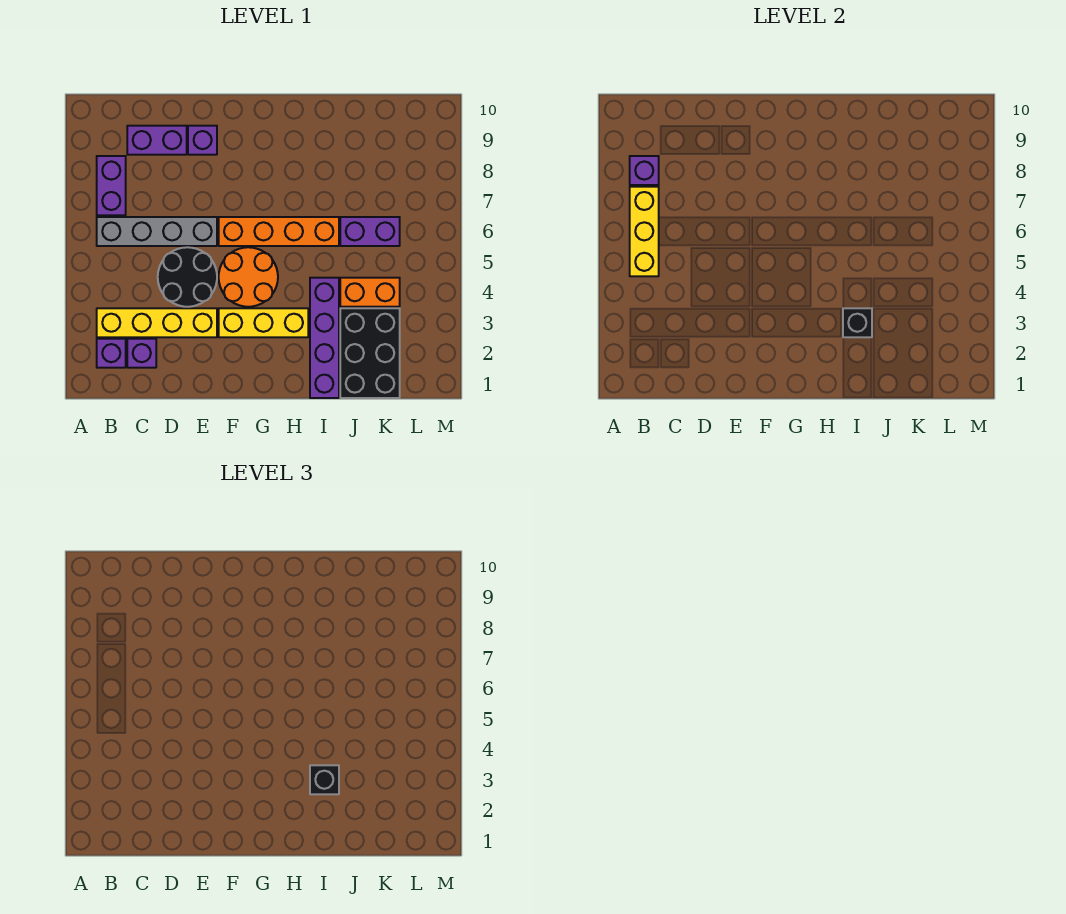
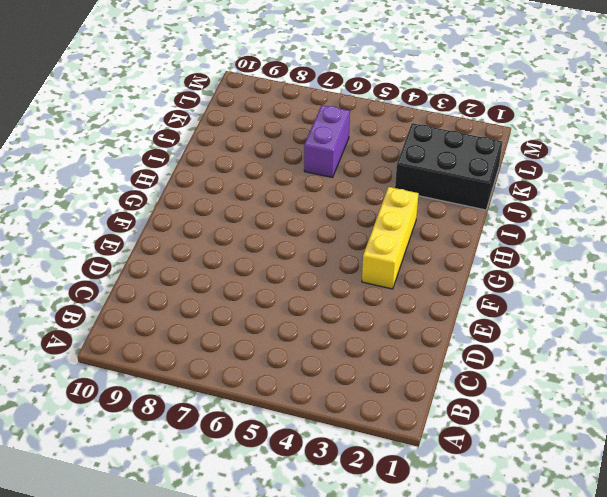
none -> purple brick B2 level 1
none -> yellow brick B3:E3 level 1
none -> grey brick B6:E6 level 1

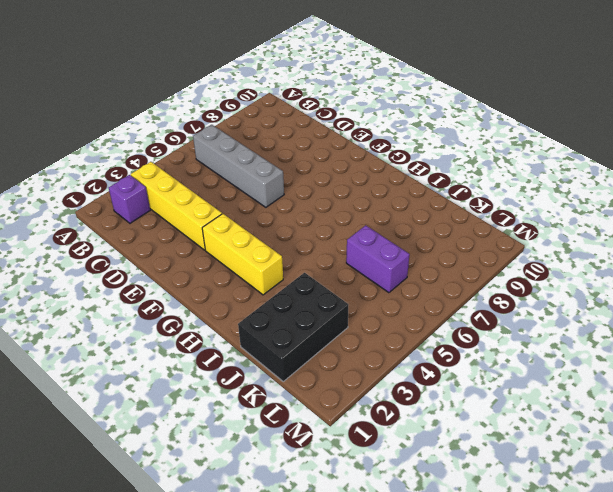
none -> purple brick B7:B8 level 1
none -> purple brick C2 level 1
none -> purple brick C9:D9 level 1

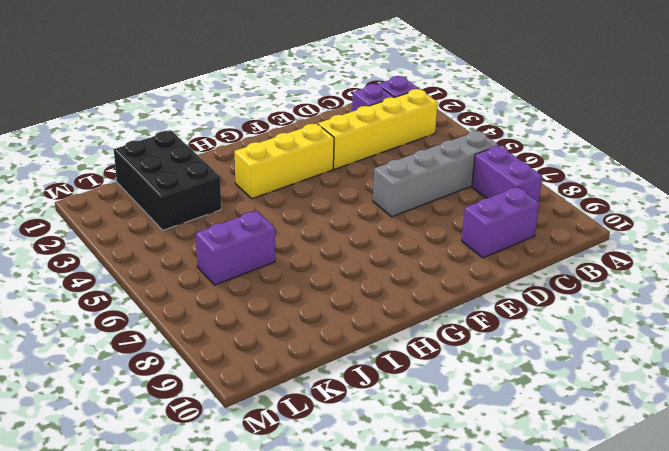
none -> black round brick D4:E5 level 1
none -> purple brick E9 level 1
none -> orange round brick F4:G5 level 1

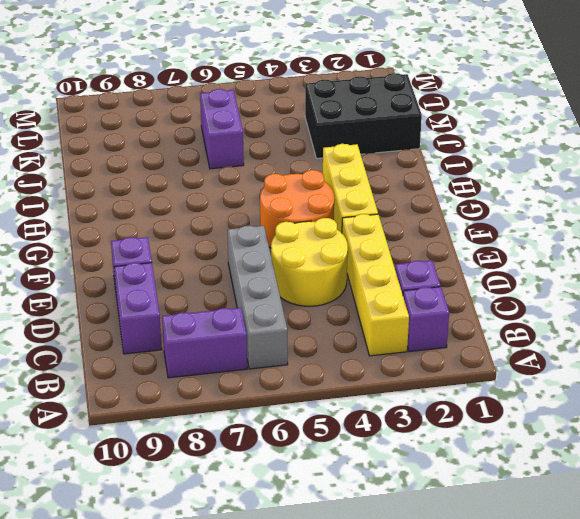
yellow round brick D4:E5 level 1 -> black round brick D4:E5 level 1
none -> orange brick F6:I6 level 1
none -> purple brick I1:I4 level 1
none -> orange brick J4:K4 level 1

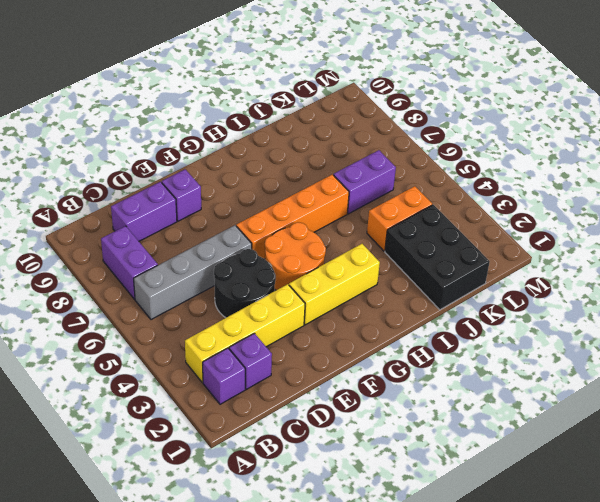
none -> purple brick I1:I4 level 1
none -> yellow brick B5:B7 level 2
none -> purple brick B8 level 2

